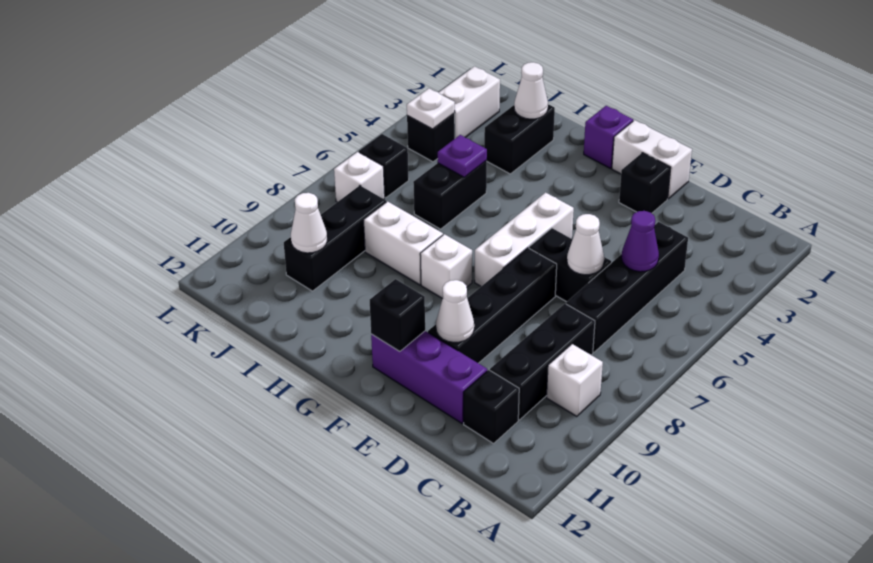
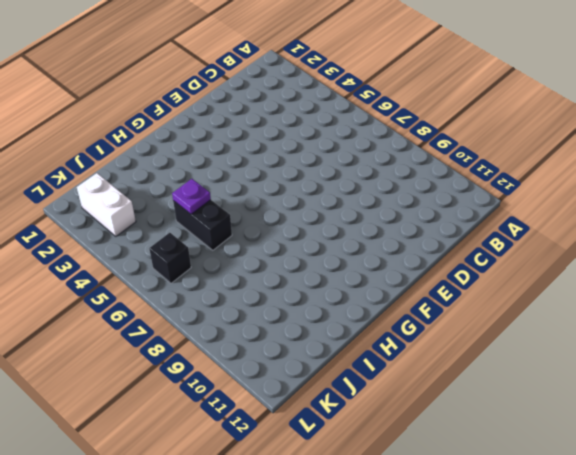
none -> white brick B9 level 1
none -> black brick C4:C7 level 1
none -> black brick C8:C10 level 1

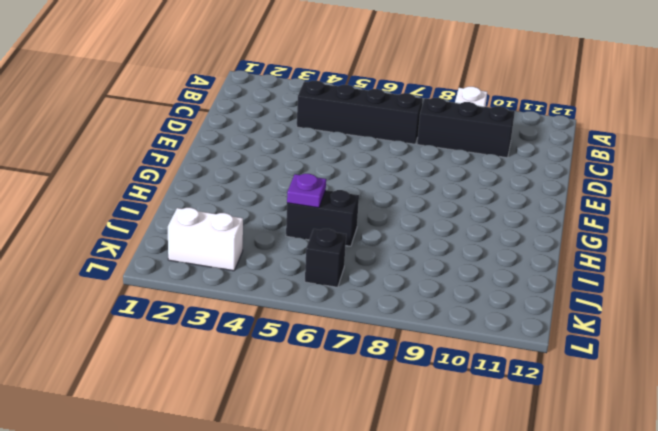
none -> black brick C11 level 1
none -> black brick D6:E6 level 1
none -> purple brick D11:F11 level 1

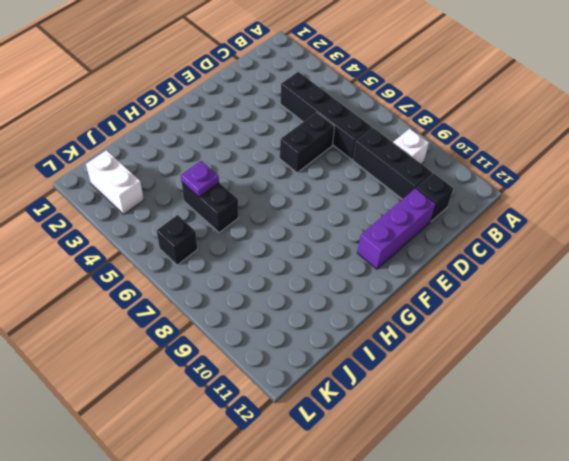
none -> white brick E1:F1 level 1
none -> black brick E2 level 1
none -> black brick E7:E10 level 1

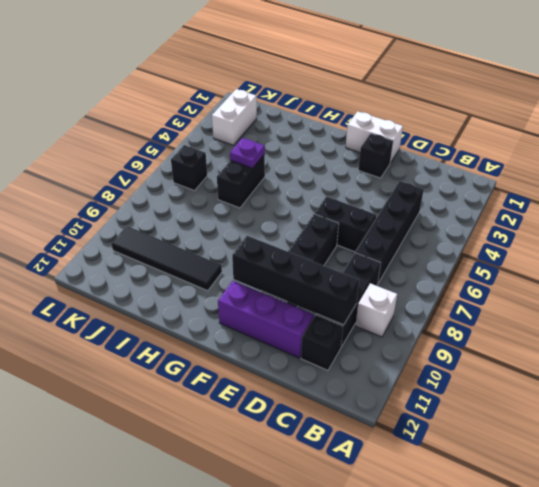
black brick C10:F10 level 2 -> white cone E10 level 2
black tile H10:K10 level 1 -> black brick J8:J10 level 1
none -> white brick F5:F7 level 1
none -> purple brick G1 level 1
none -> white brick G8 level 1

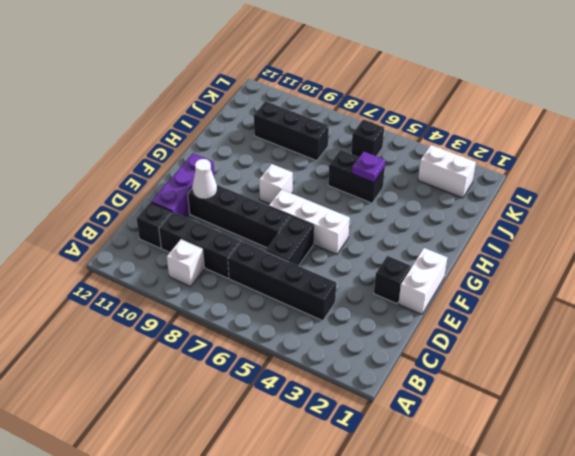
none -> purple brick G1 level 1
none -> white brick H8:I8 level 1
none -> black brick I2:I3 level 1

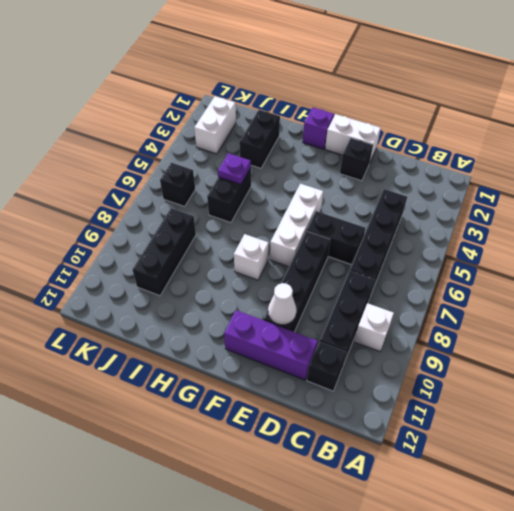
none -> white brick H8:I8 level 1
none -> black brick K4 level 1
none -> white brick K7 level 1

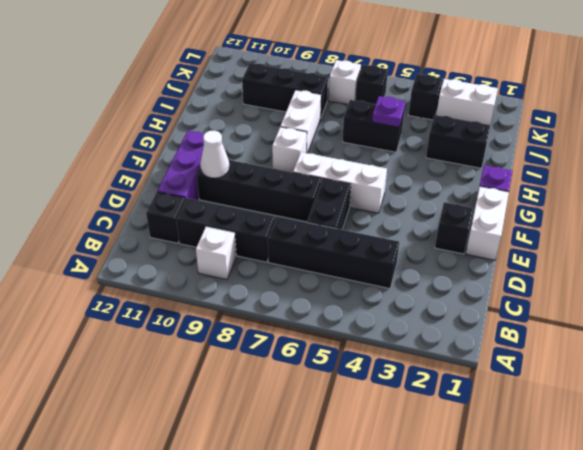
none -> purple cone C5 level 2
none -> white cone D6 level 2
none -> black brick F11 level 2

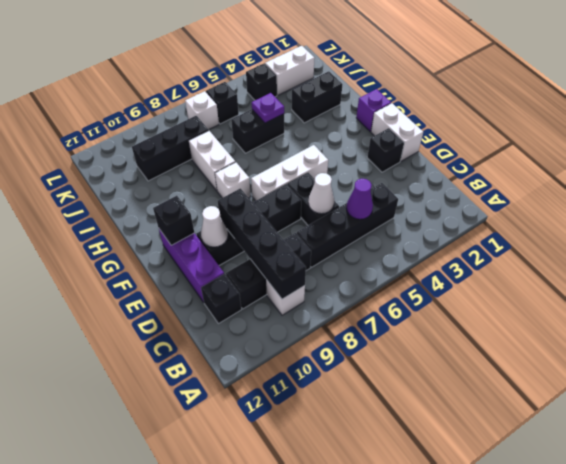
black brick B9:E9 level 2 -> none
none -> white cone I2 level 2
none -> white cone J10 level 2
none -> white plate K4 level 2

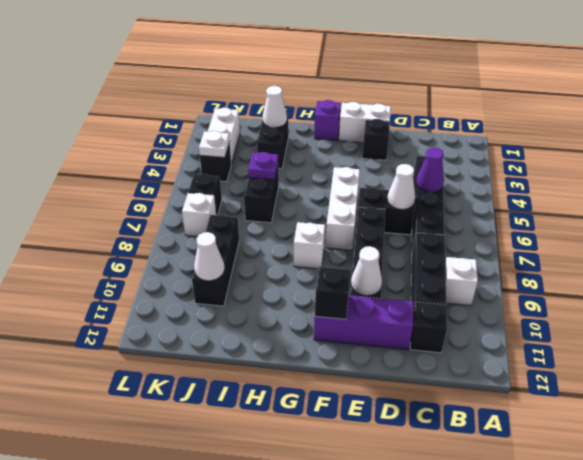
none -> white brick H8:I8 level 1

